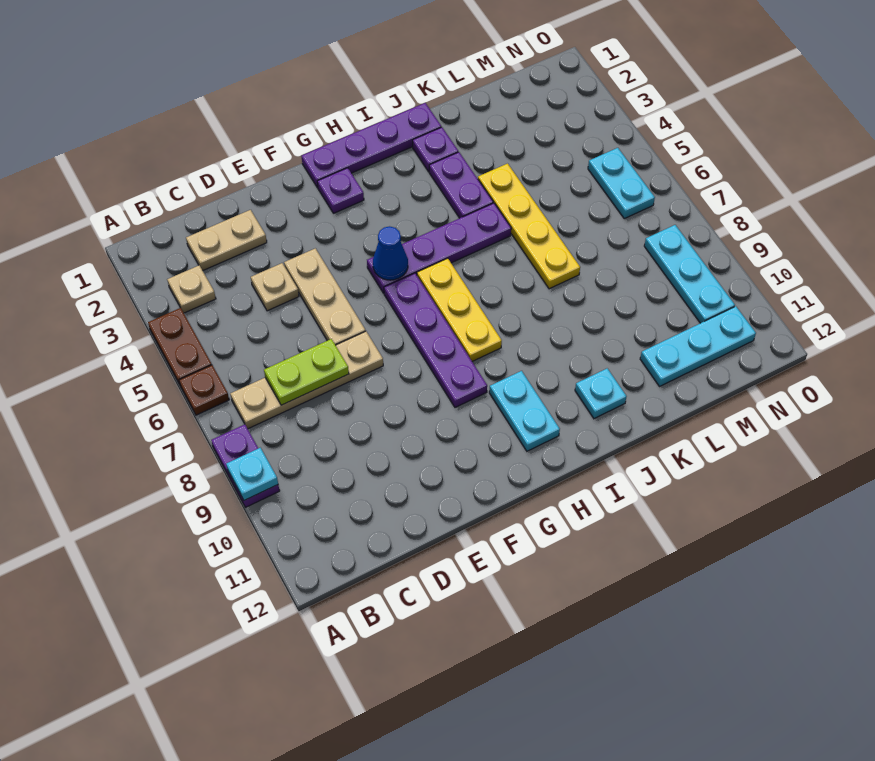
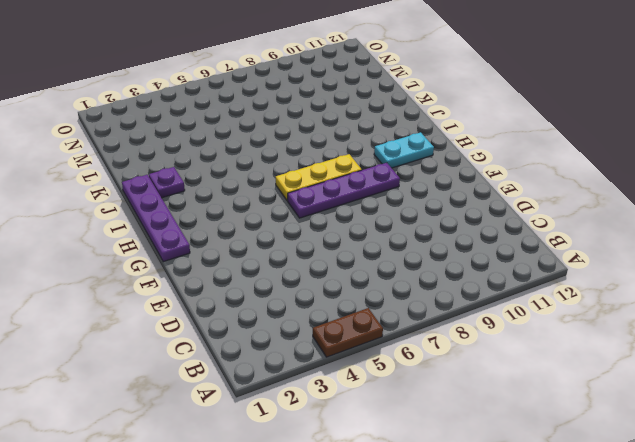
none -> brown plate A6 level 1
none -> purple plate A8:A9 level 1
none -> tan plate B3 level 1

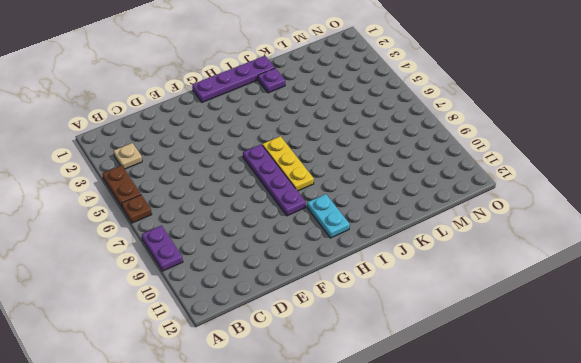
none -> tan plate B7:E7 level 1
none -> tan plate C2:D2 level 1
none -> tan plate D4 level 1

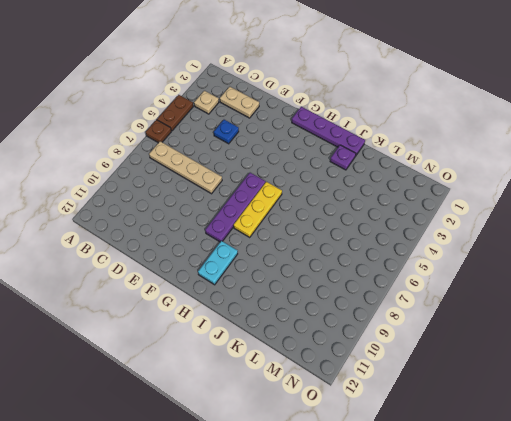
blue plate D4 level 1 -> tan plate D4 level 1
none -> purple plate A8:A9 level 1
none -> tan plate E4:E6 level 1
none -> purple plate G2 level 1

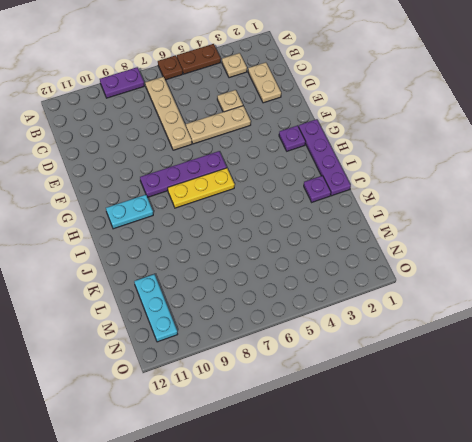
none -> purple plate G5:J5 level 1
none -> purple plate J3:J4 level 1
none -> cyan plate J11 level 1

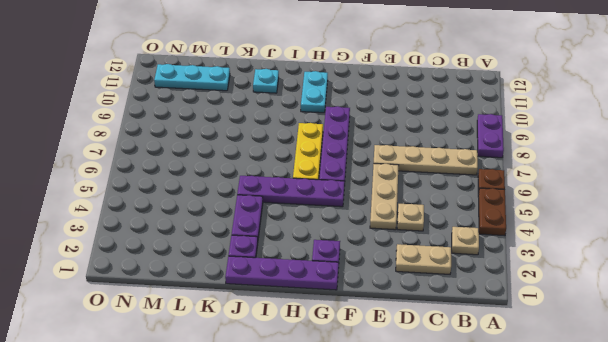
none -> yellow plate K4:K7 level 1
none -> cyan plate N5:N6 level 1
none -> cyan plate N8:N10 level 1

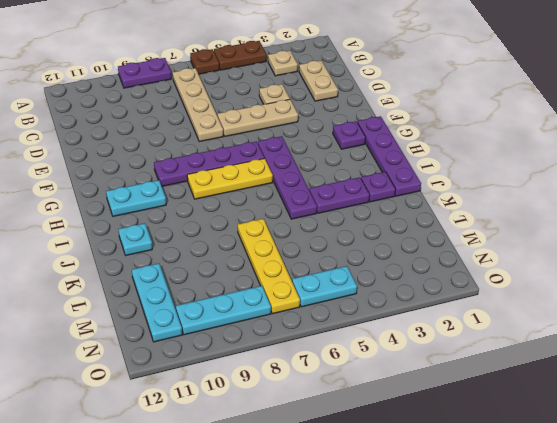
yellow plate K7:N7 level 1 -> yellow plate K4:K7 level 1
none -> cyan plate A9 level 2
none -> lime plate C7:D7 level 2
none -> blue cone G5 level 2

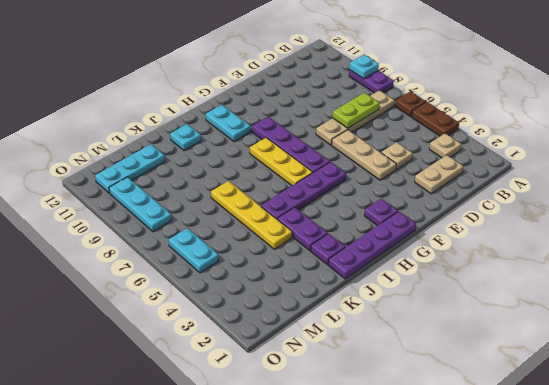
none -> blue cone G5 level 2

